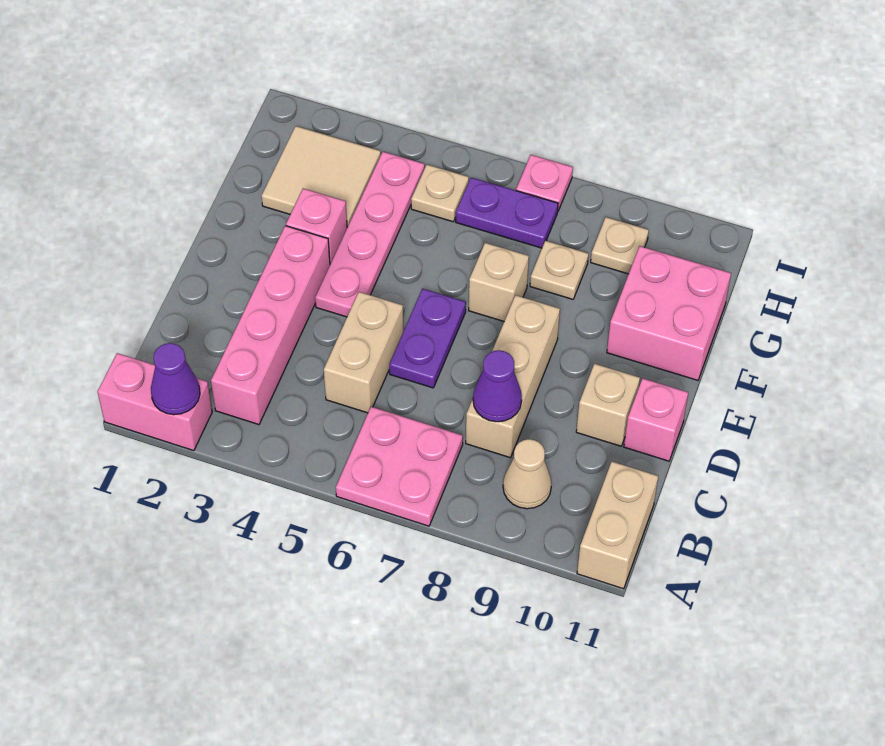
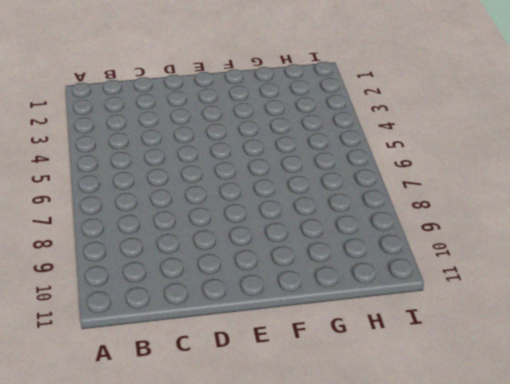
none -> pink brick A1:A2 level 1
none -> pink plate A6:B7 level 1
none -> tan brick A11:B11 level 1

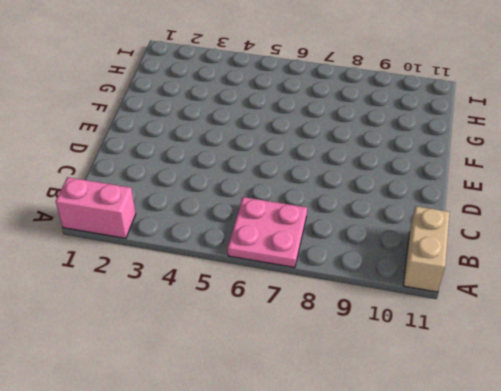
none -> pink brick B3:E3 level 1
none -> tan cone B9 level 1
none -> tan brick C5:D5 level 1

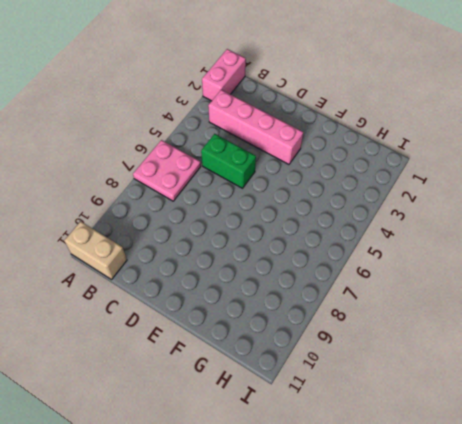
green brick C5:D5 level 1 -> tan brick C5:D5 level 1
none -> tan cone B9 level 1
none -> tan brick C8:E8 level 1
none -> purple plate D6:E6 level 1

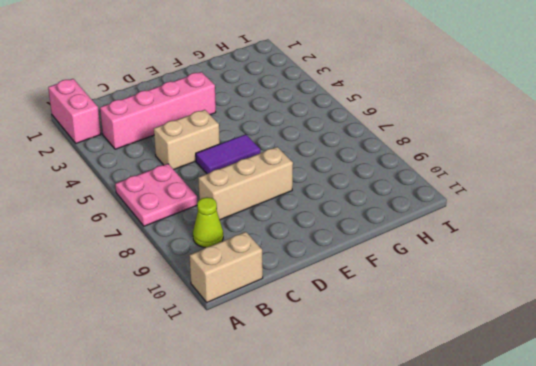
lime cone B9 level 1 -> tan cone B9 level 1
purple tile D6:E6 level 1 -> purple plate D6:E6 level 1
none -> tan brick D10 level 1
none -> pink brick D11 level 1
none -> pink plate E4:H4 level 1

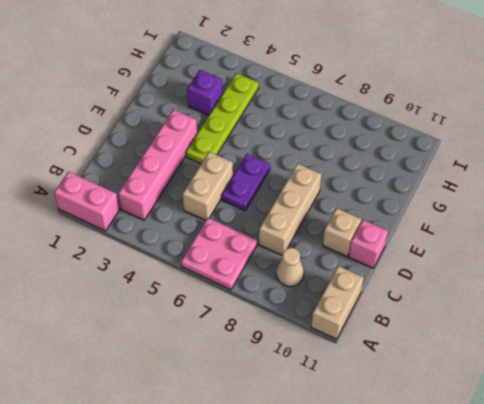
lime plate E4:H4 level 1 -> pink plate E4:H4 level 1
purple brick G3 level 1 -> tan tile G2:H3 level 1
none -> pink brick F3 level 1
none -> tan brick F7 level 1
none -> pink brick F10:G11 level 1

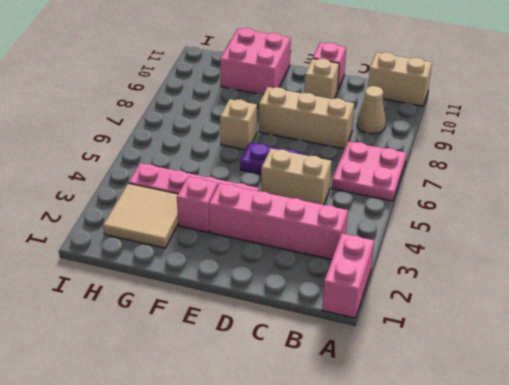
none -> tan plate G8 level 1
none -> tan plate H5 level 1
none -> purple plate H6:H7 level 1

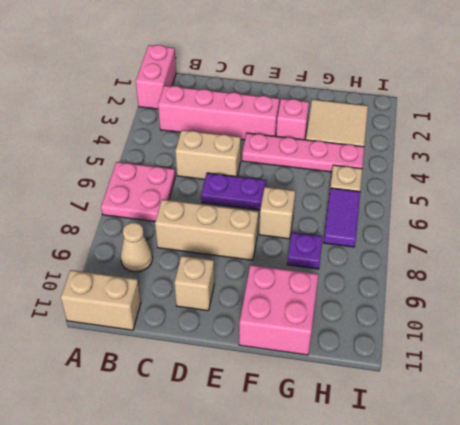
purple plate G8 level 1 -> tan plate G8 level 1
purple tile H6:H7 level 1 -> purple plate H6:H7 level 1
none -> pink brick D11 level 1
none -> tan plate H9 level 1
none -> pink plate I7 level 1

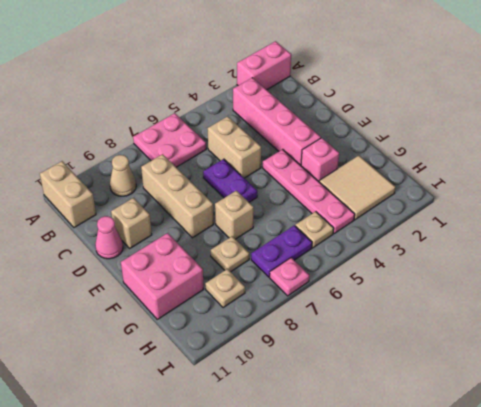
pink cone D11 level 1 -> pink brick D11 level 1
none -> purple cone A2 level 2
none -> purple cone C8 level 2

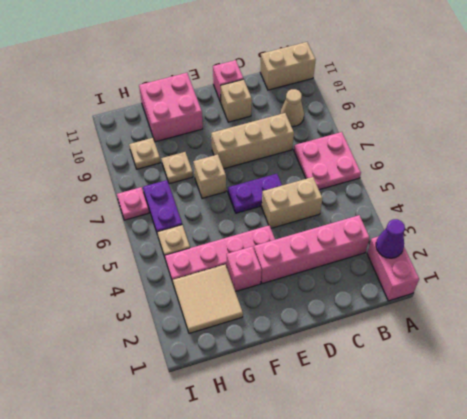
none -> purple cone C8 level 2

